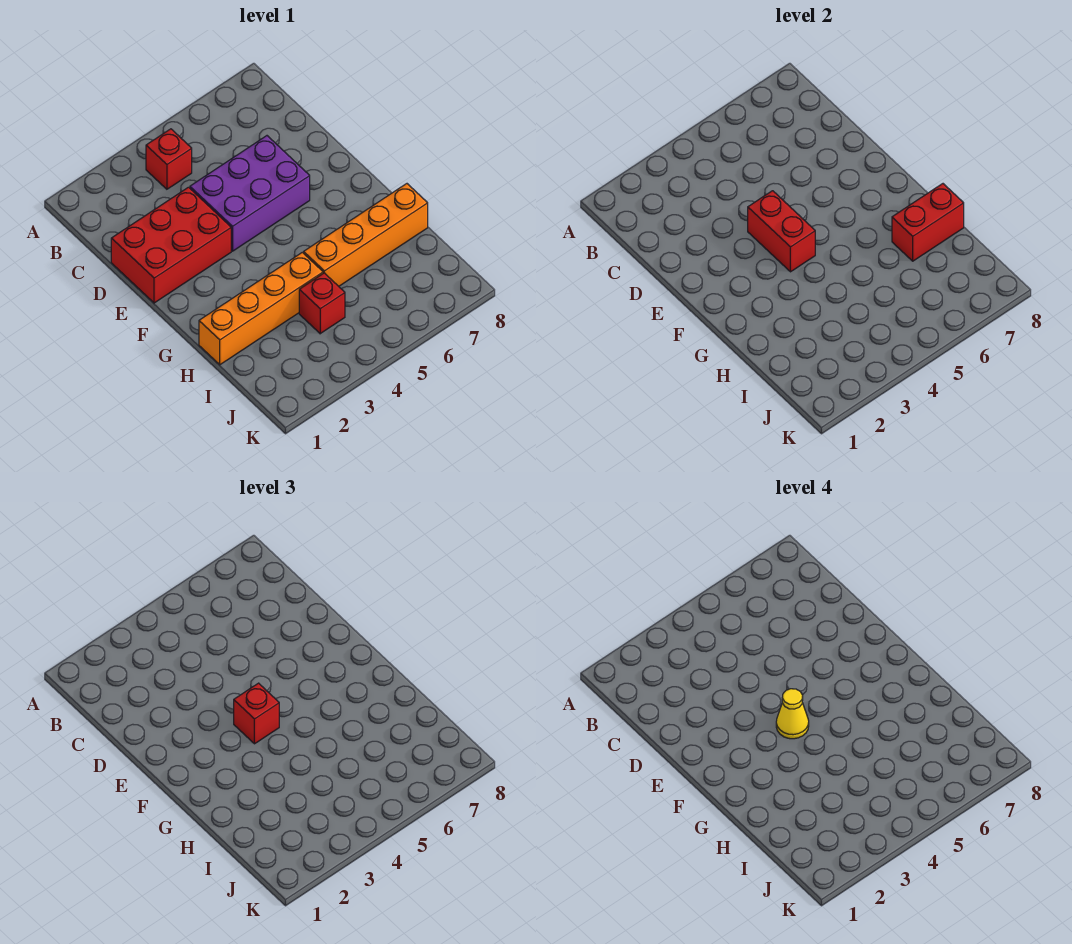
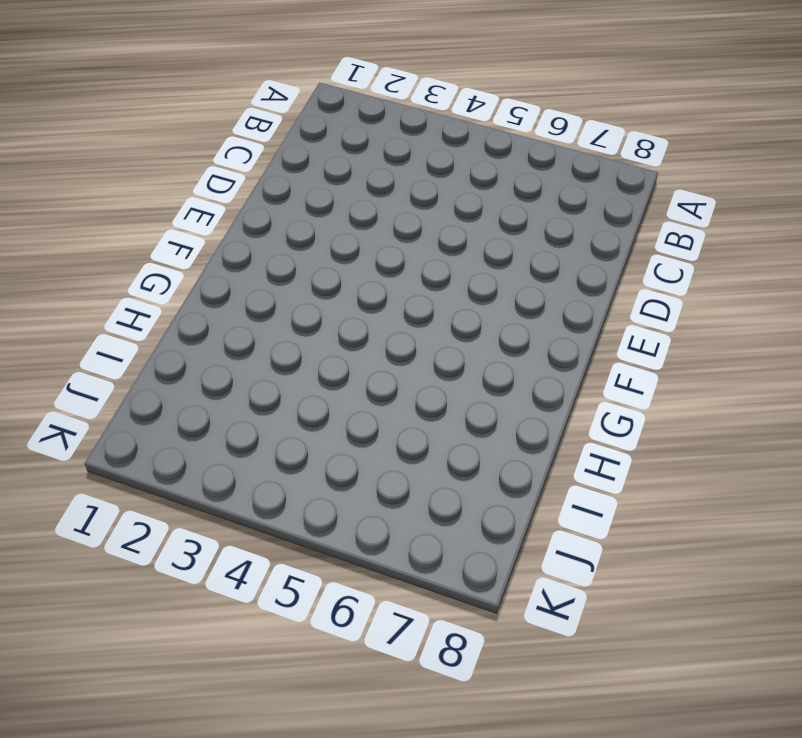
none -> red brick B4 level 1
none -> red brick D1:E3 level 1

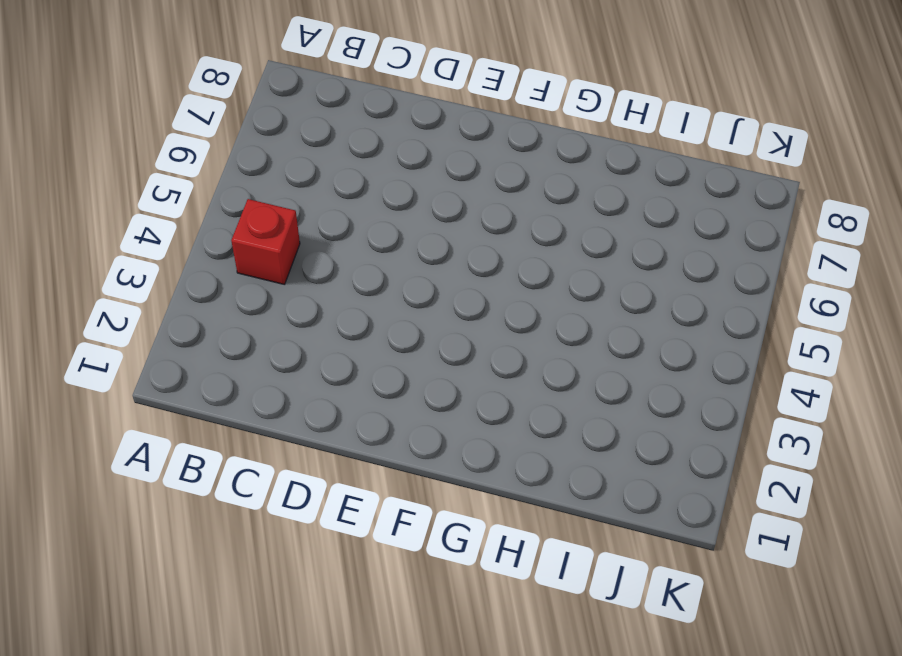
none -> red brick D1:E3 level 1
none -> purple brick D4:E6 level 1

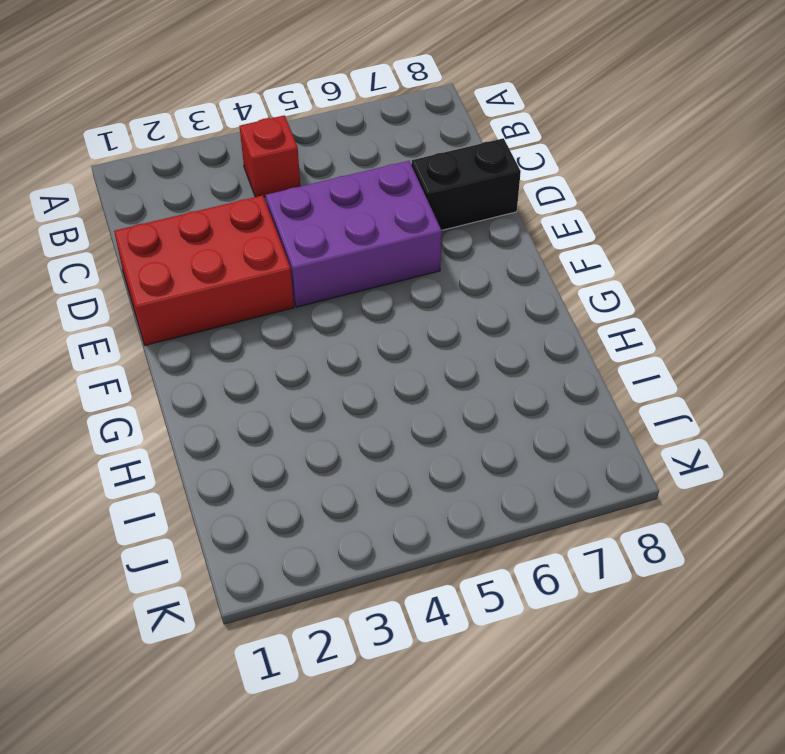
black brick D7:D8 level 1 -> none
none -> orange brick H1:H4 level 1
none -> orange brick H5:H8 level 1

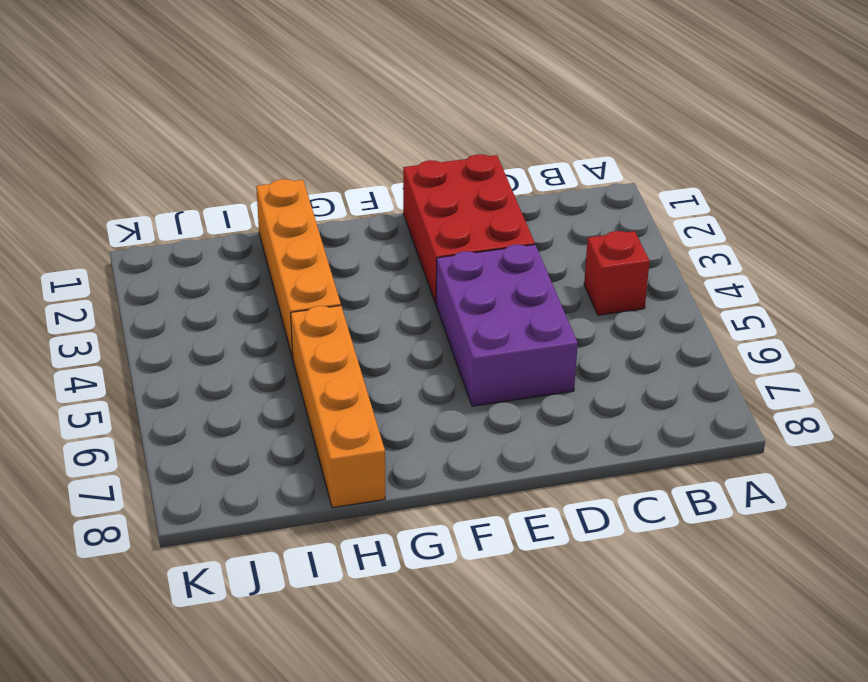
none -> red brick I4 level 1
none -> red brick E4:F4 level 2

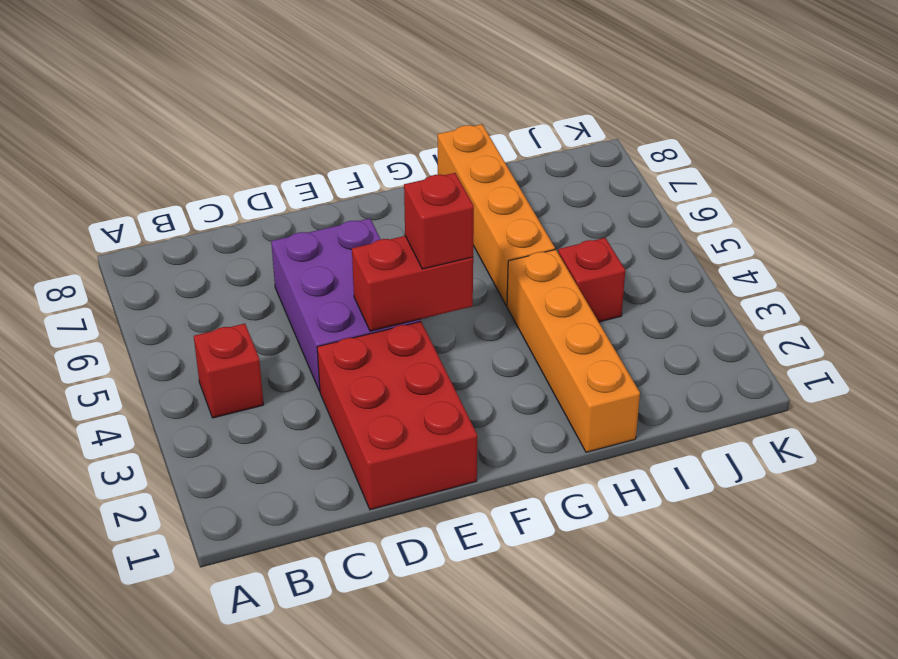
none -> red brick H7:H8 level 2
none -> yellow cone F4 level 4

